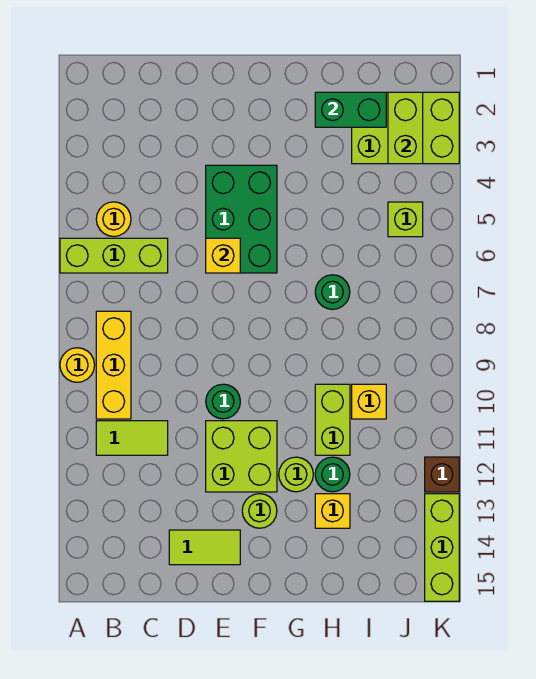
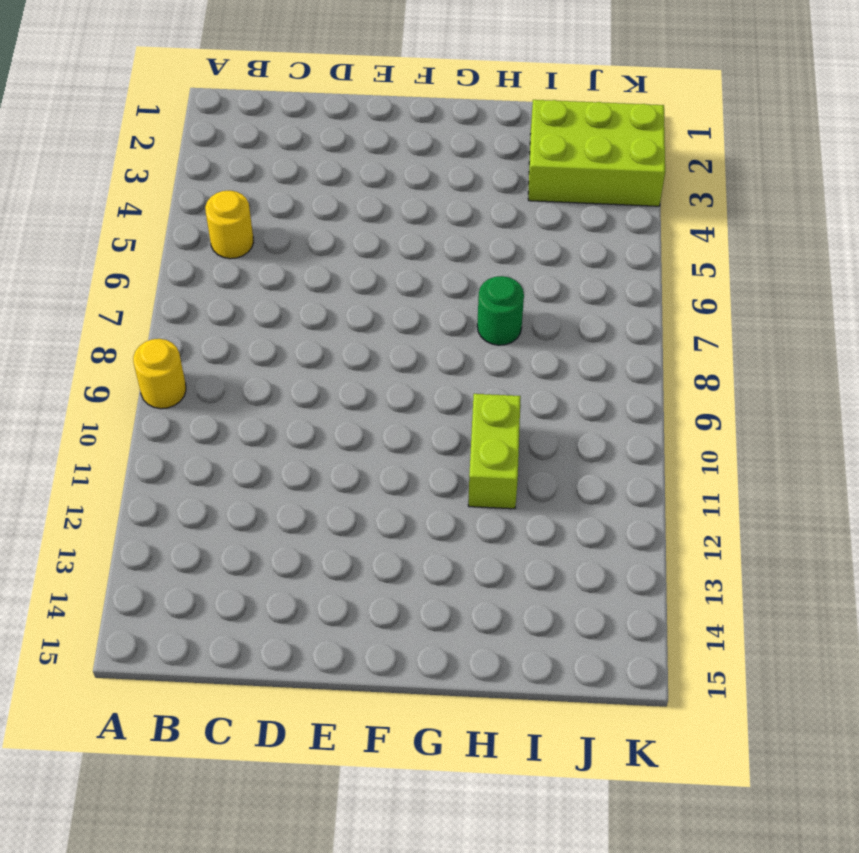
none -> lime brick A6:C6 level 1
none -> yellow brick B8:B10 level 1
none -> lime tile B11:C11 level 1

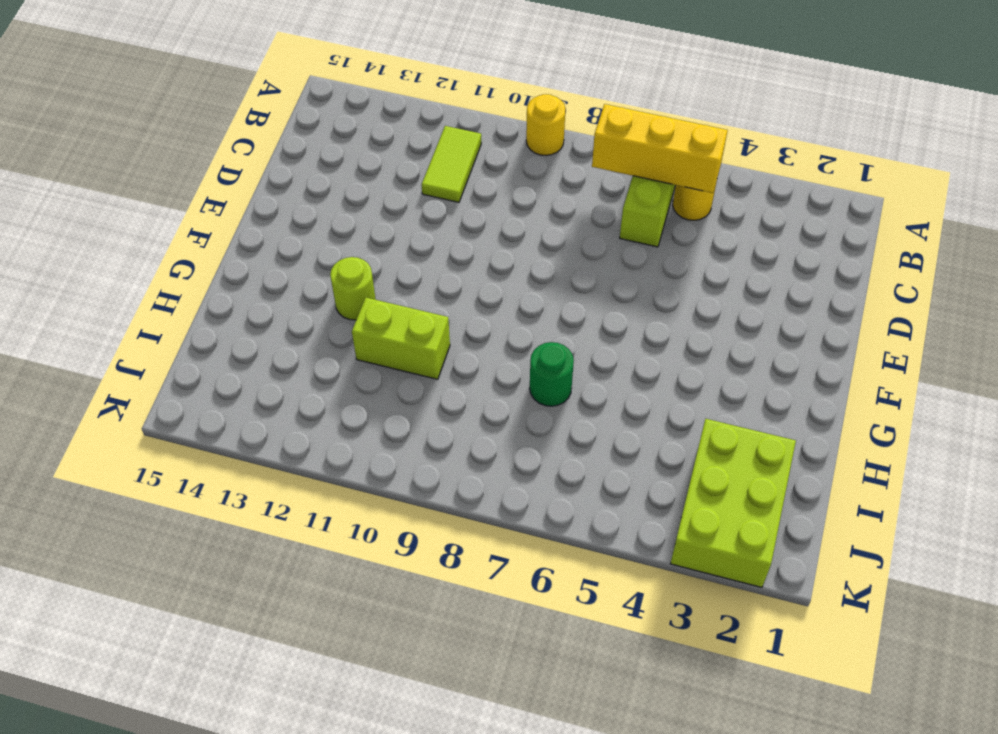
yellow brick B5:B7 level 2 -> yellow brick B8:B10 level 1
none -> lime tile D14:E14 level 1
none -> green brick E4:F6 level 1
none -> green round brick E10 level 1

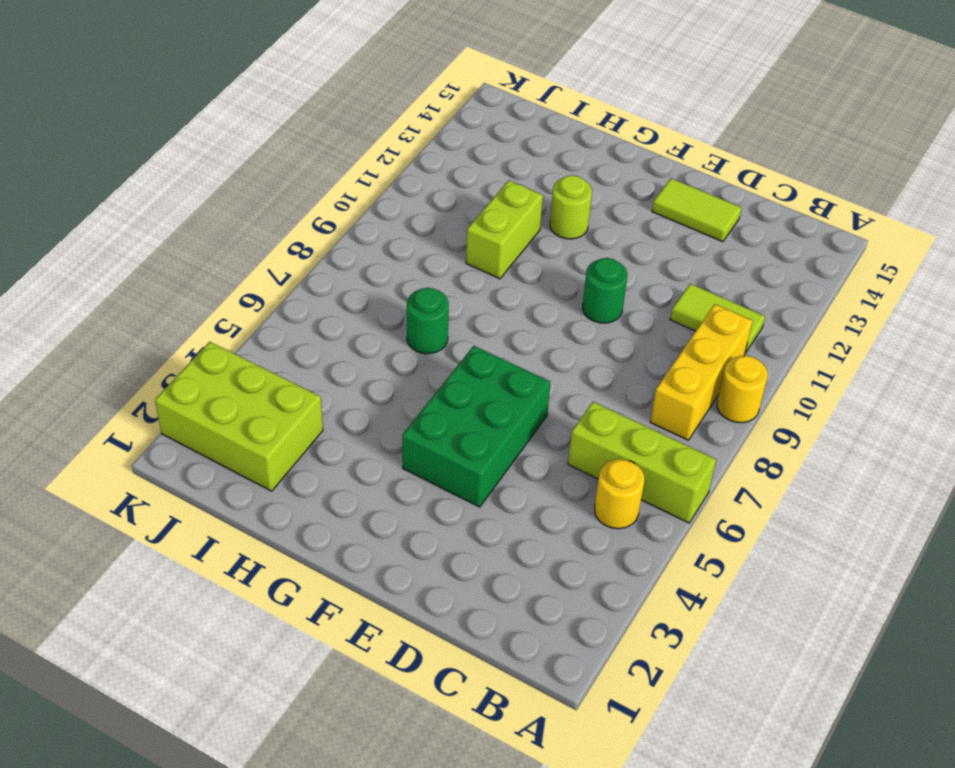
none -> lime brick E11:F12 level 1
none -> lime round brick F13 level 1
none -> green round brick H12 level 1

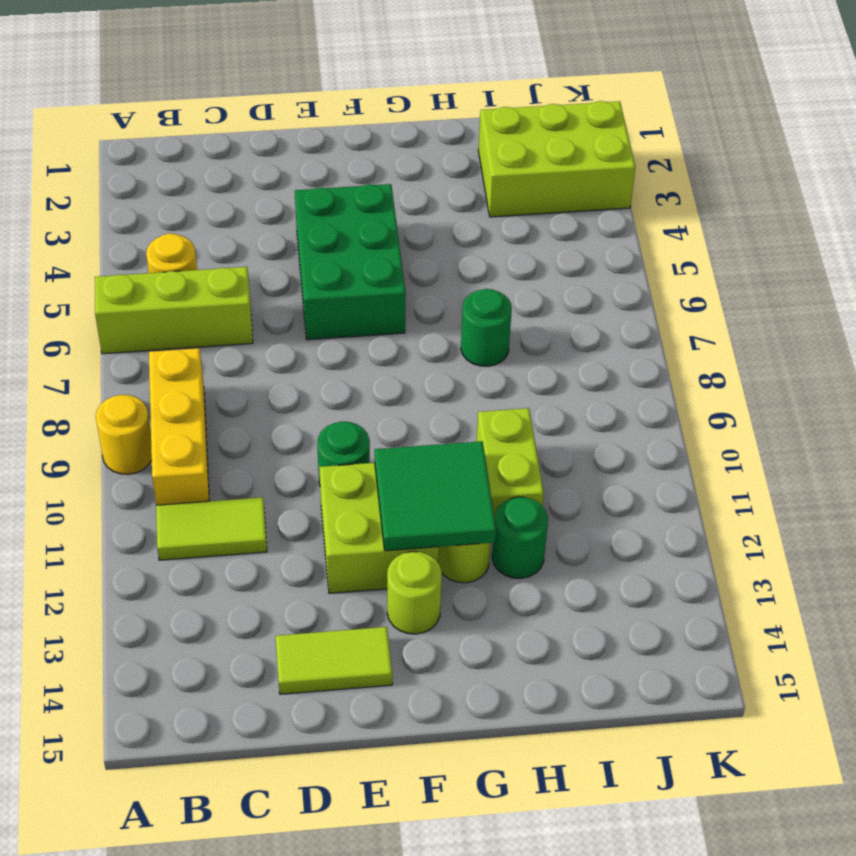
green tile F11:G12 level 2 -> none
none -> yellow brick H13 level 1
none -> yellow brick I10 level 1
none -> lime brick J5 level 1

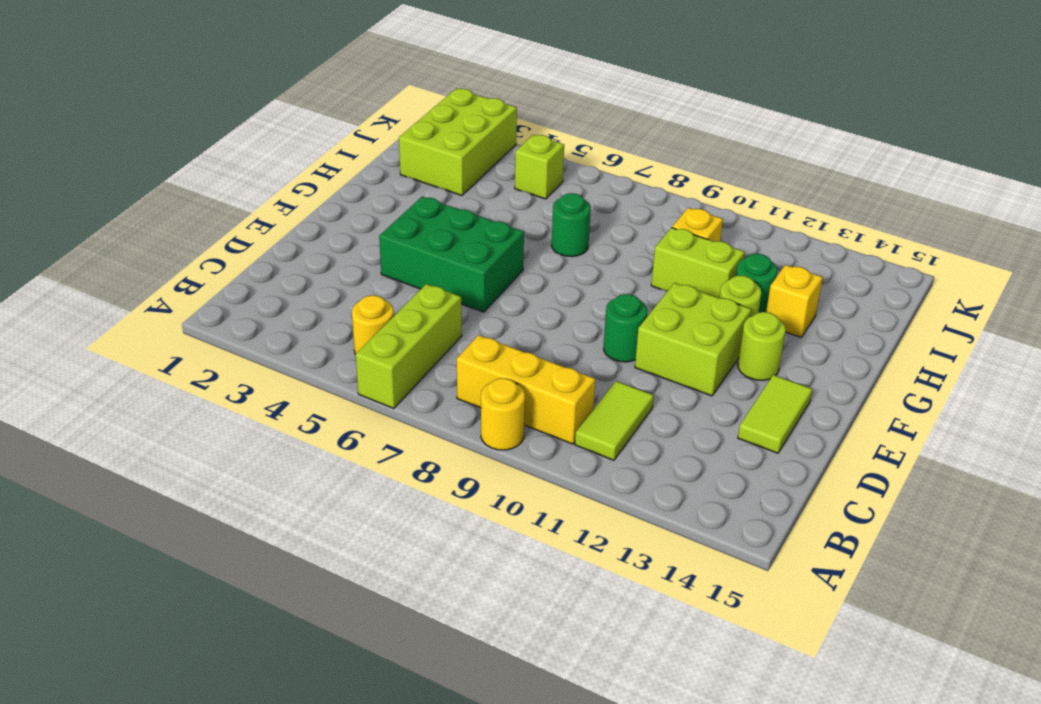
none -> brown brick K12 level 1
none -> lime brick K13:K15 level 1
none -> yellow brick E6 level 2

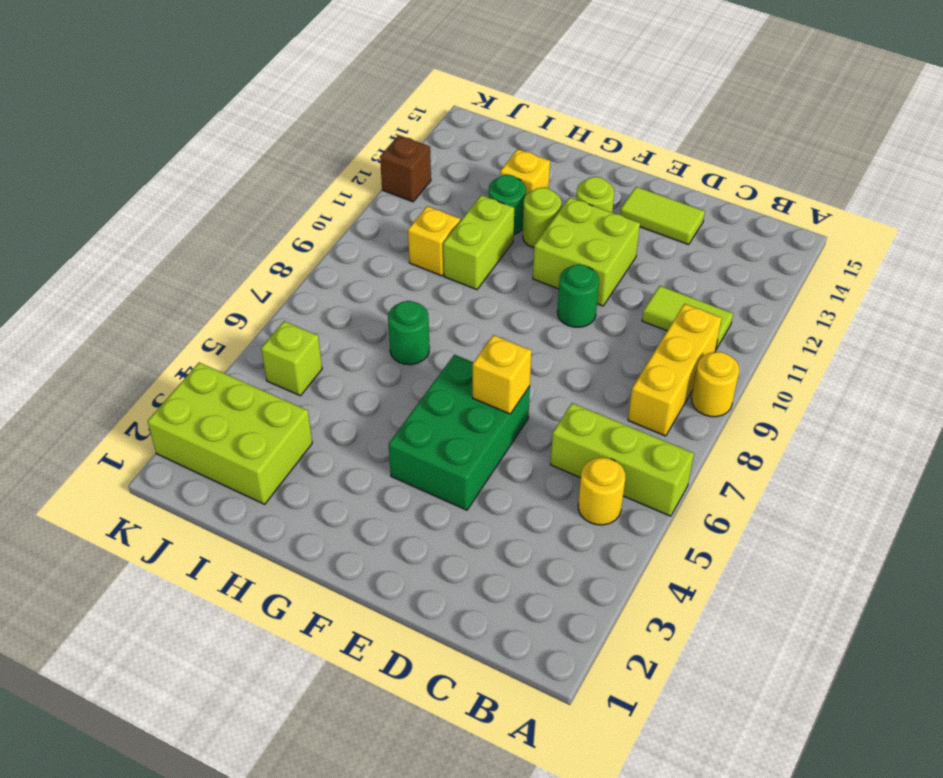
none -> lime brick K13:K15 level 1
none -> green brick H2:I2 level 2
none -> lime brick J2:J3 level 2

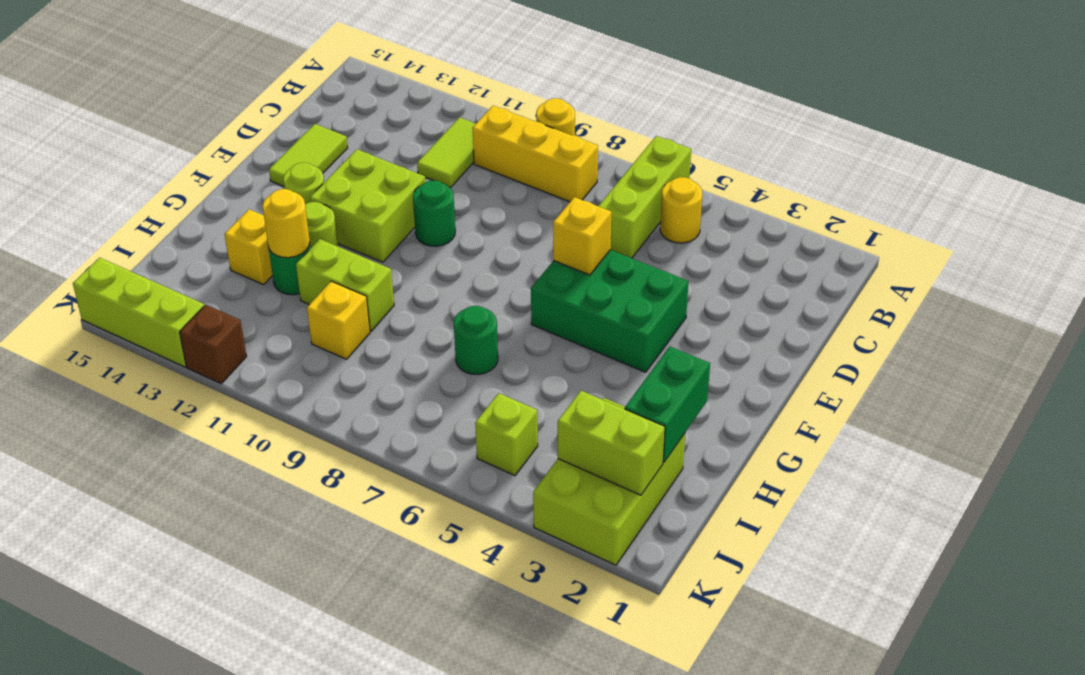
yellow round brick H12 level 2 -> none

